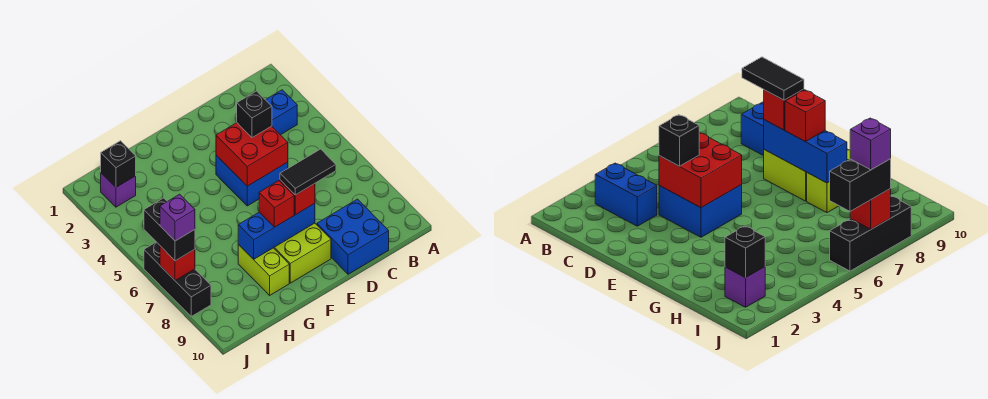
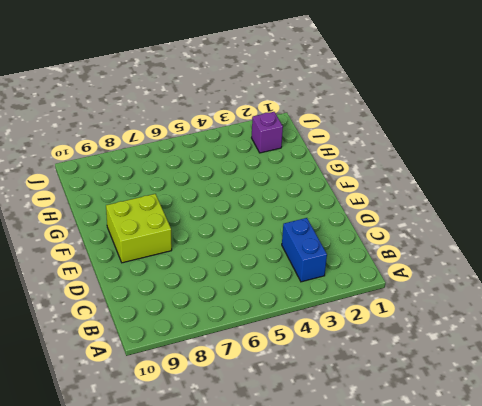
none -> blue brick C9:D10 level 1
none -> blue brick D4:E5 level 1
none -> lime brick G8:G9 level 1

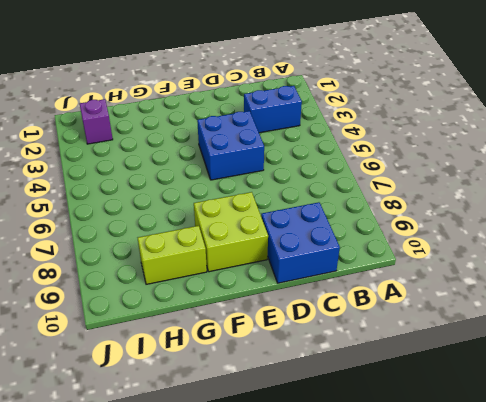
lime brick G9:H9 level 1 -> lime brick G8:G9 level 1
none -> black brick J6:J8 level 1
none -> red brick D4:E5 level 2
none -> blue brick E8:G8 level 2

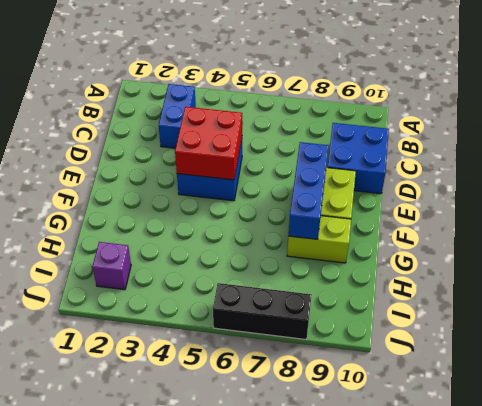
none -> black brick I2 level 2
none -> red brick J7 level 2
none -> black brick D4 level 3

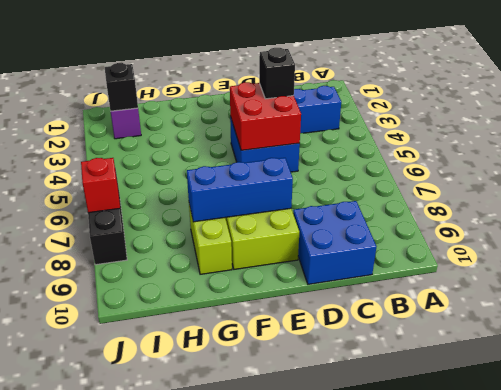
none -> red brick E8 level 3
none -> red brick F8 level 3
none -> black brick J6:J7 level 3

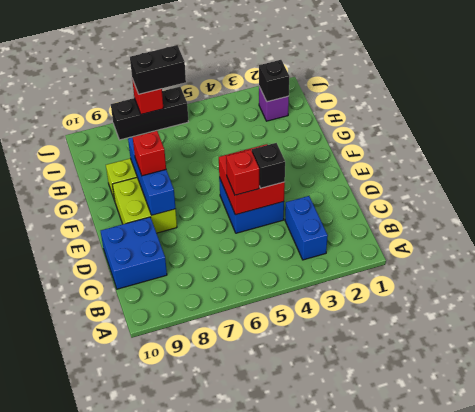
red brick D5 level 3 -> red brick E8 level 3
none -> black tile D8:E8 level 4
none -> purple brick J7 level 4

